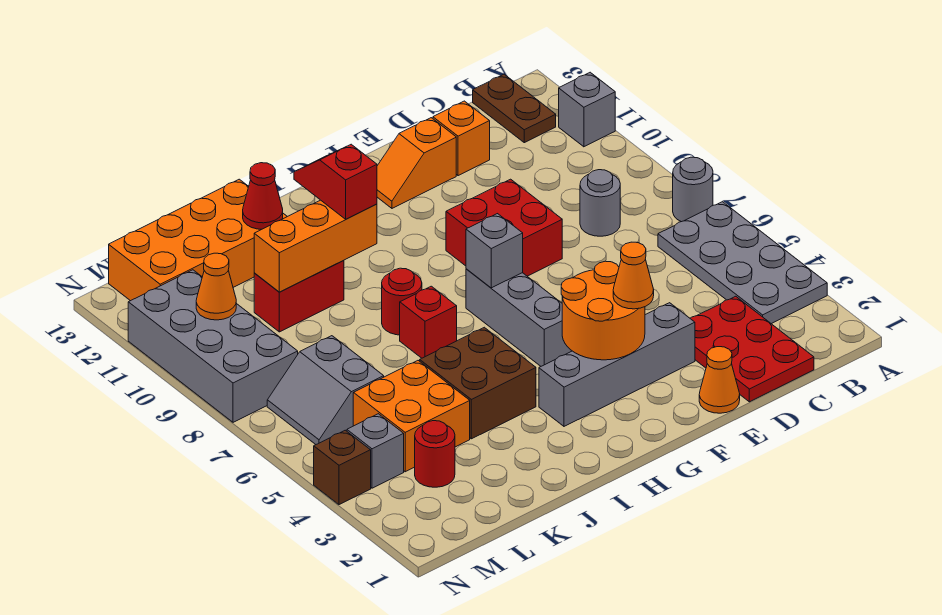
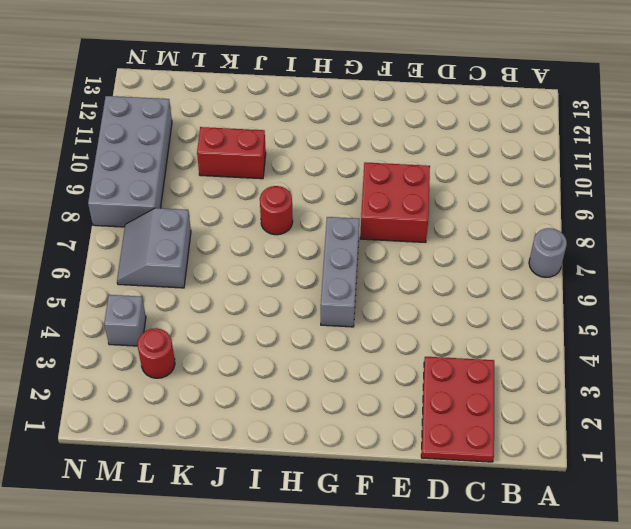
none -> grey plate A3:B6 level 1
none -> grey brick A11 level 1
none -> brown plate B12:B13 level 1
none -> grey round brick C8 level 1

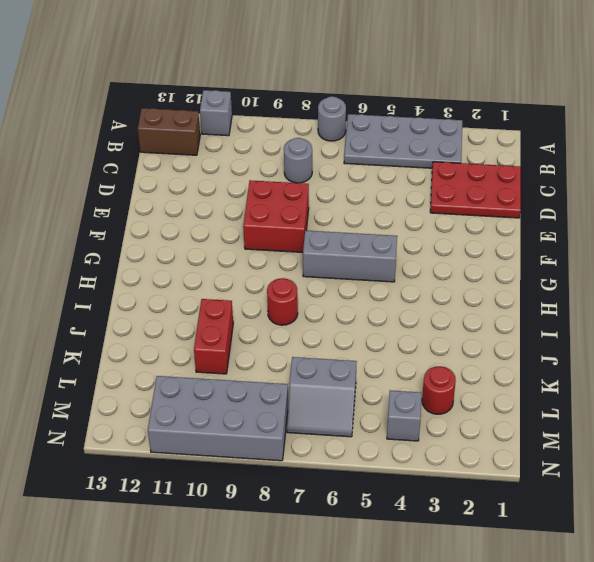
brown brick B12:B13 level 1 -> brown plate B12:B13 level 1
none -> orange brick D12 level 1
none -> orange cone E1 level 1
none -> grey brick E3:H3 level 1
none -> orange slope E12:F12 level 1 top E

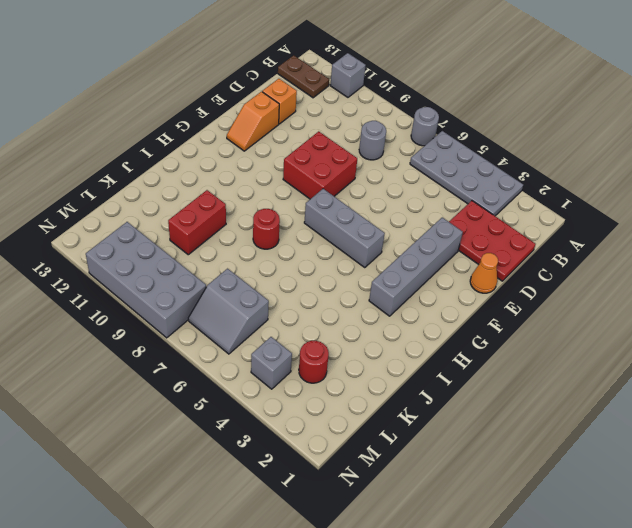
none -> brown brick I4:J5 level 1
none -> red brick I7 level 1
none -> orange brick J12:M13 level 1
none -> orange brick K4:L5 level 1

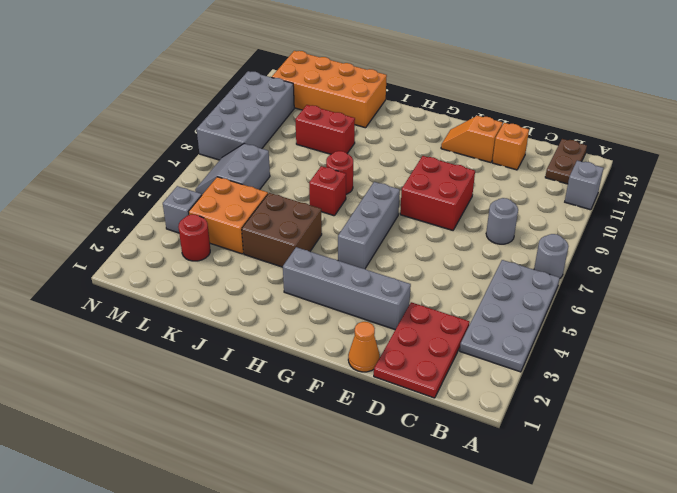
none -> brown brick N4 level 1
none -> orange round brick F3:G4 level 2
none -> grey brick G7 level 2
none -> orange brick I10:K10 level 2

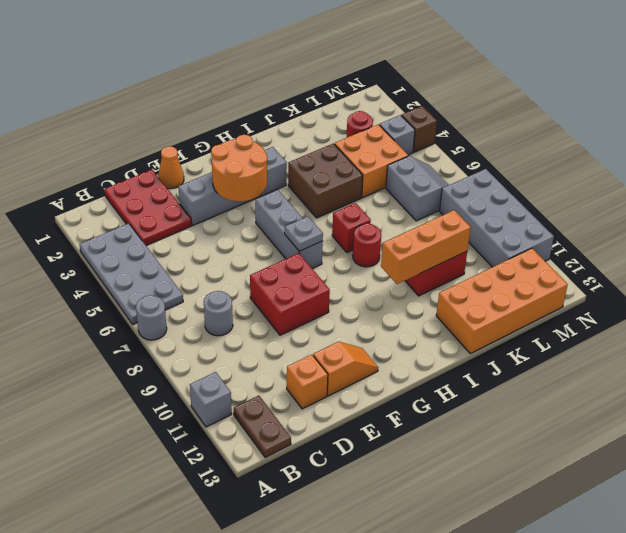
grey plate G7 level 2 -> grey brick G7 level 2
none -> red cone J12 level 2
none -> orange cone M10 level 2
none -> orange cone F3 level 3
none -> red slope I10:I11 level 3 top 10

